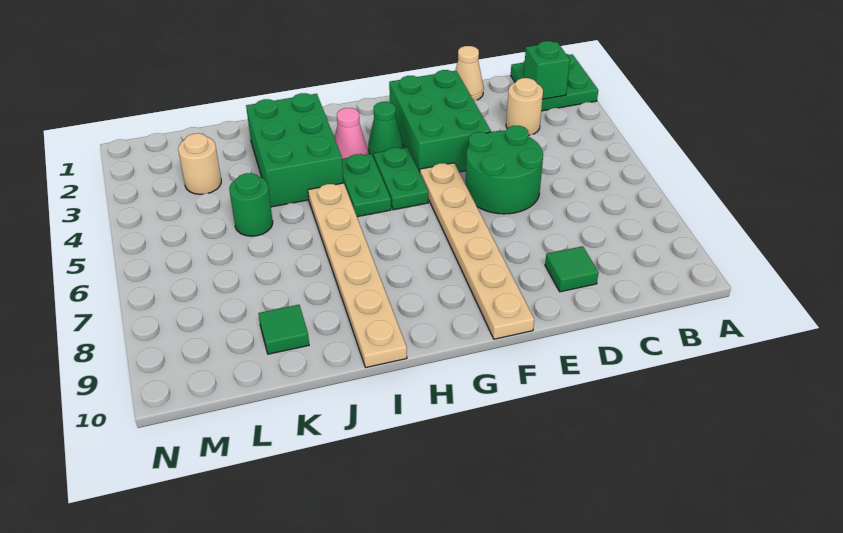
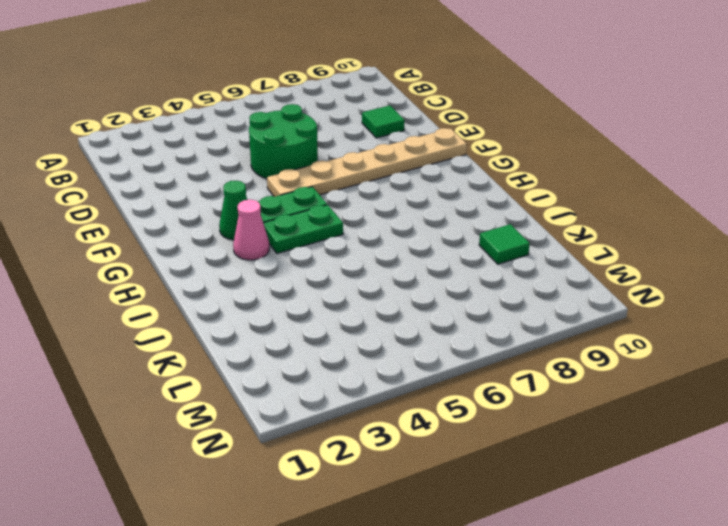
none -> green plate A1:B2 level 1
none -> tan round brick C3 level 1
none -> tan cone D1 level 1

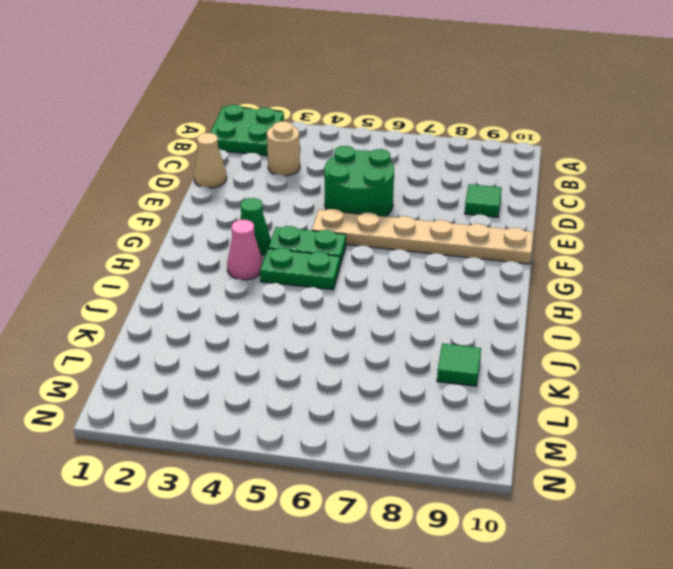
none -> green brick E2:F4 level 1
none -> green brick I2:J4 level 1
none -> tan plate I5:I10 level 1

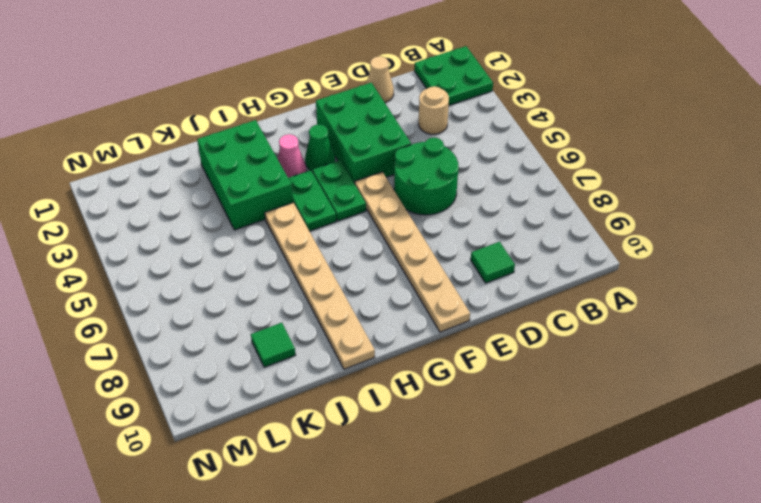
none -> green round brick K5 level 1
none -> tan round brick L3 level 1
none -> green brick B2 level 2

